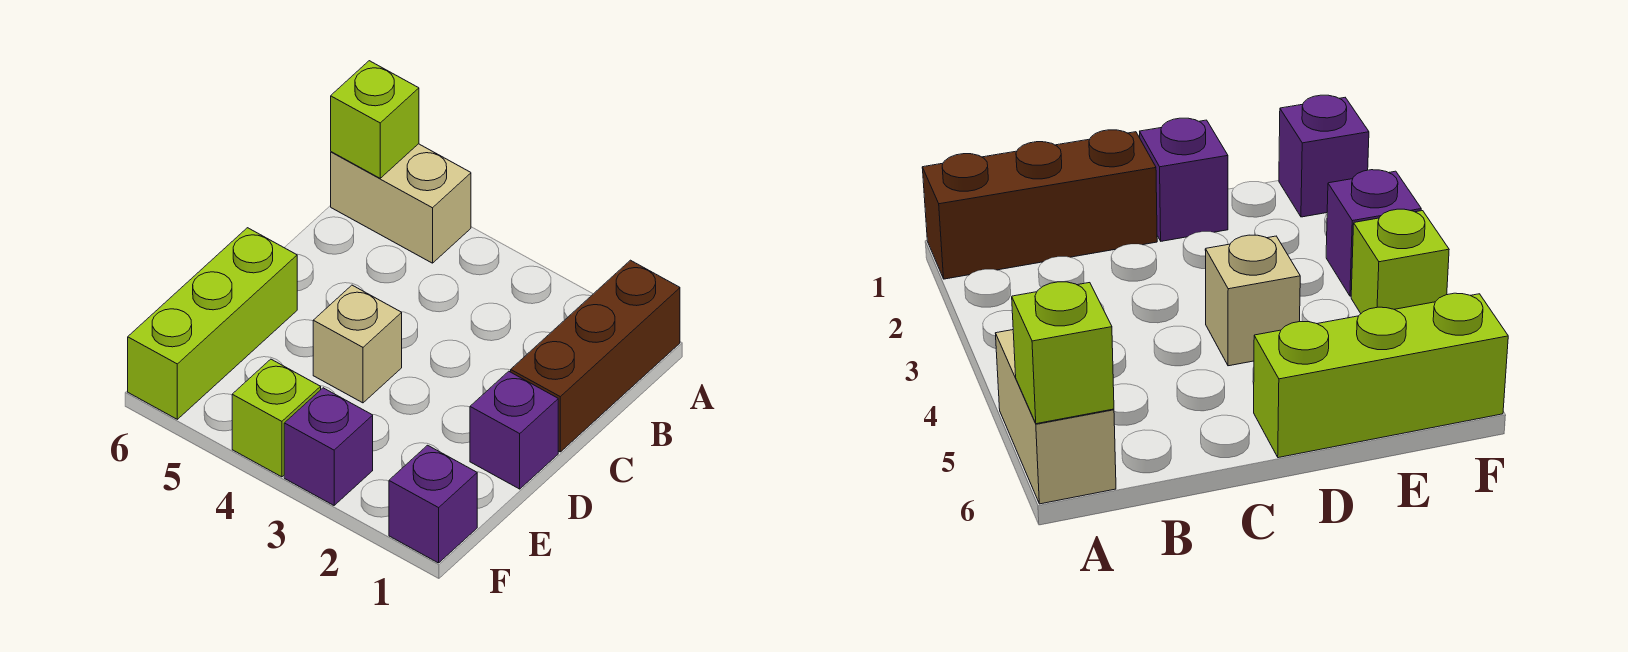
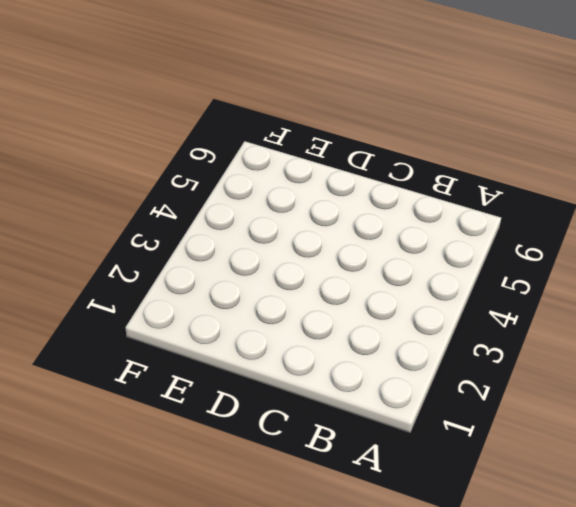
none -> brown brick A1:C1 level 1
none -> tan brick A5:A6 level 1

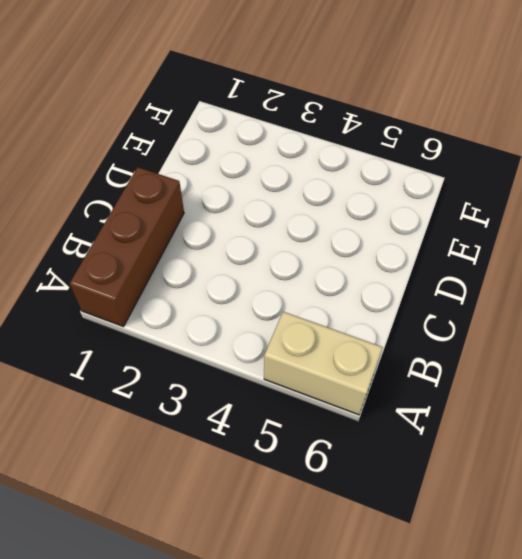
none -> purple brick D1 level 1
none -> tan brick D4 level 1

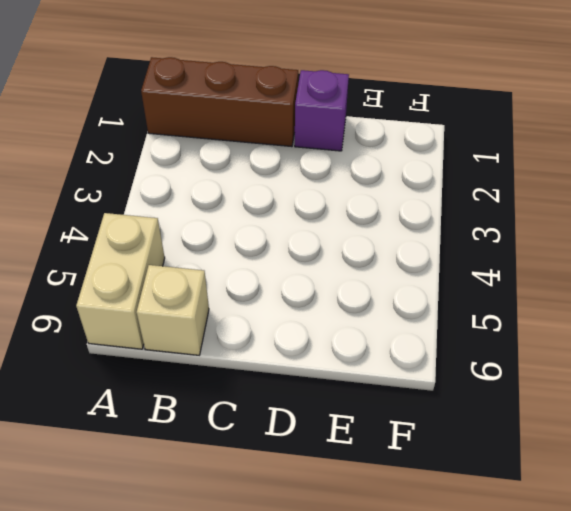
tan brick B6 level 1 -> tan brick D4 level 1
none -> lime brick D6:F6 level 1
none -> purple brick F1 level 1

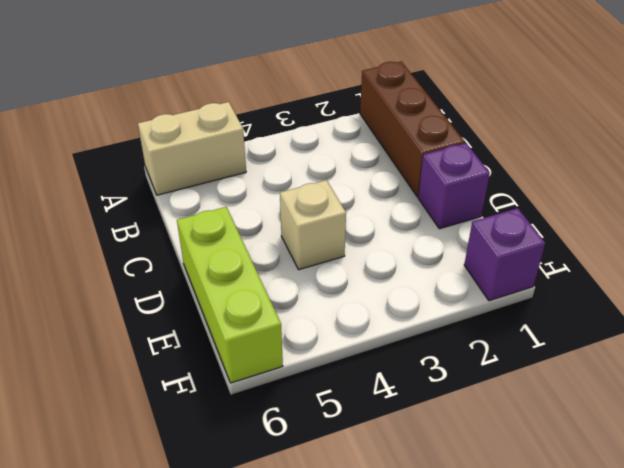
none -> purple brick F3 level 1
none -> lime brick F4 level 1

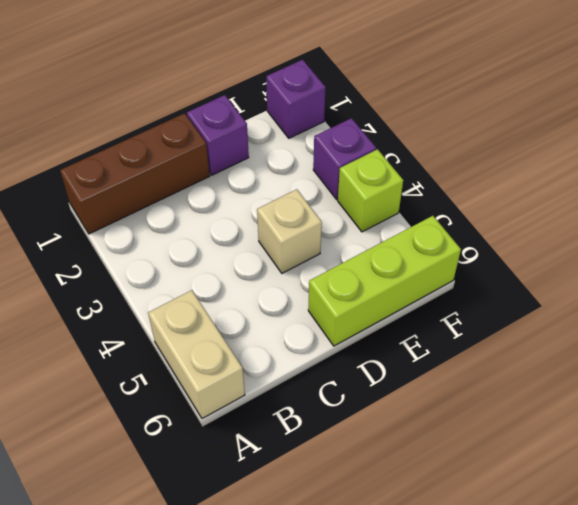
none -> lime brick A6 level 2

